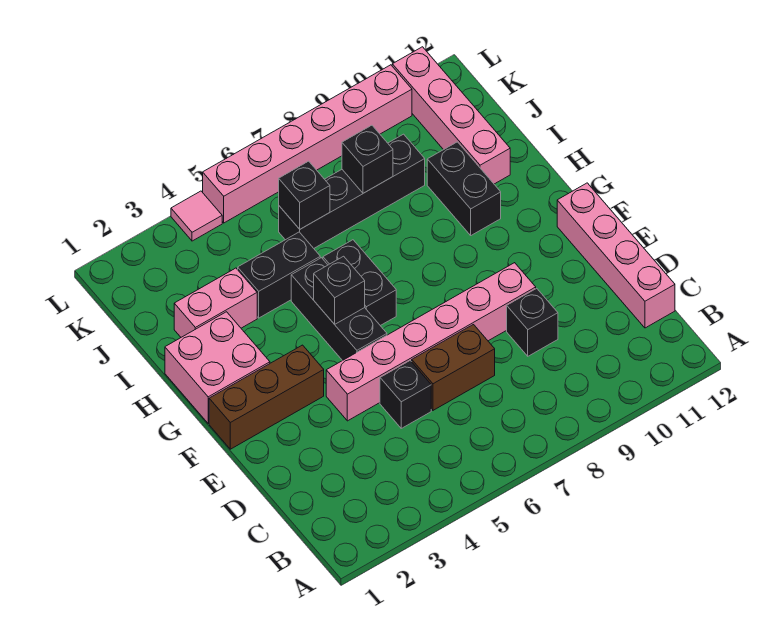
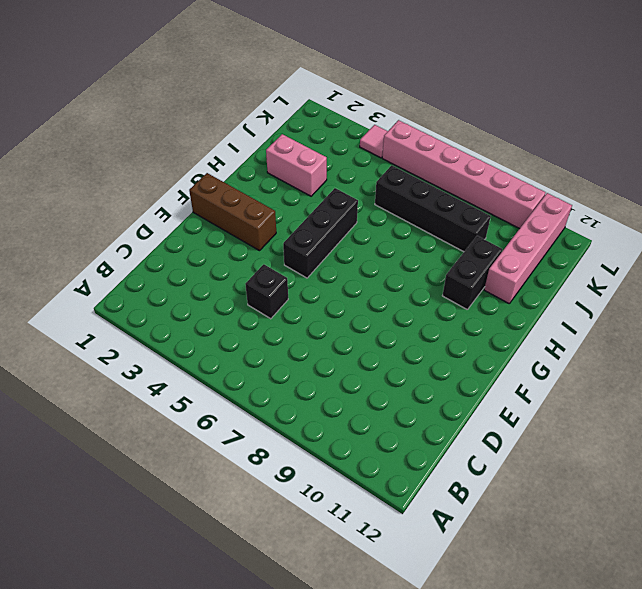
none -> pink brick C12:F12 level 1
none -> brown brick D6:D7 level 1
none -> black brick D9 level 1

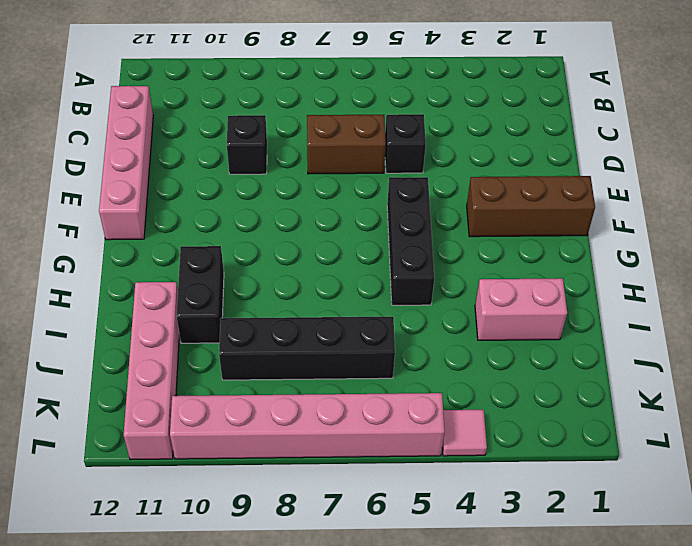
none -> pink brick E4:E9 level 1
none -> pink brick G1:H2 level 1
none -> black brick G6:H6 level 1

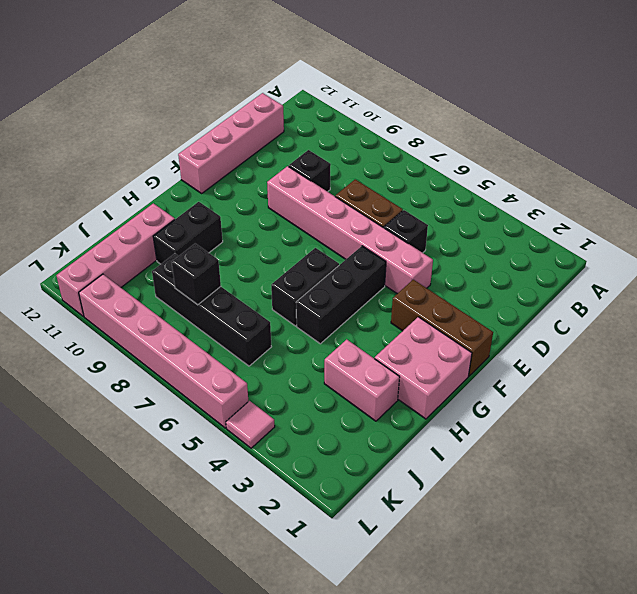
none -> black brick I4:I5 level 1
none -> black brick G5 level 2
none -> black brick J6 level 2

